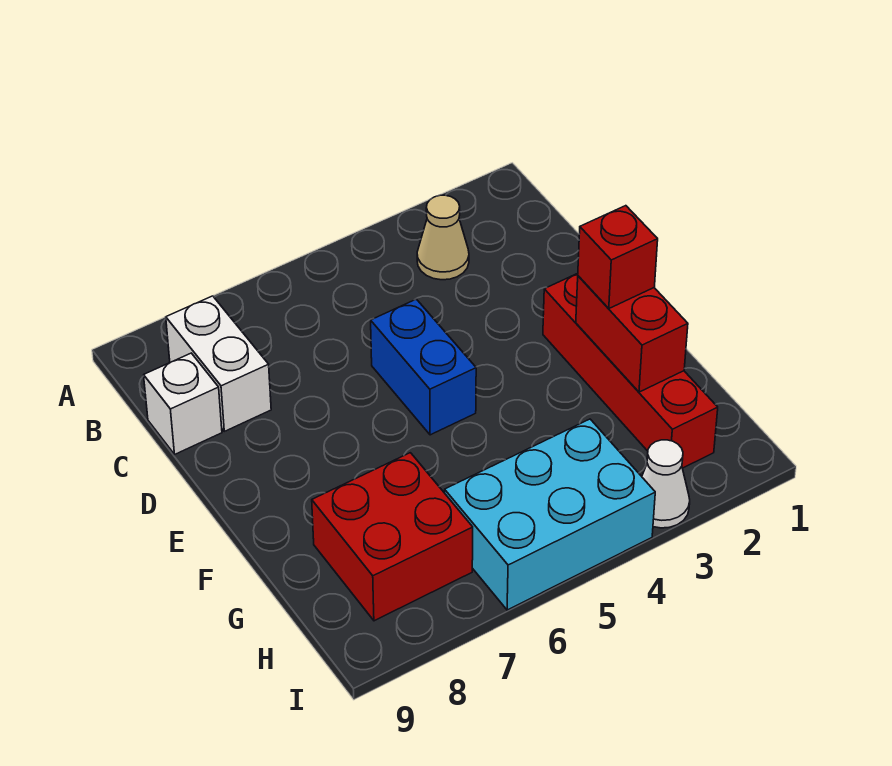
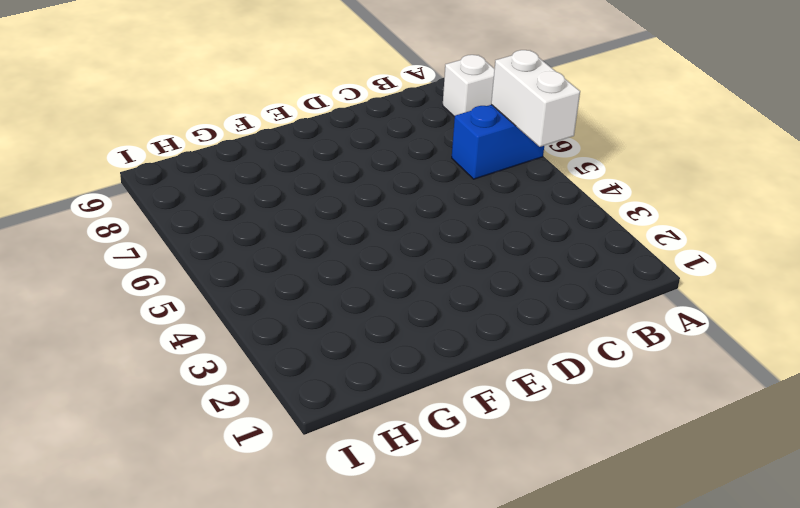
white brick A5:A6 level 2 -> white brick B8:C8 level 1
blue brick A6:B6 level 1 -> blue brick D5:E5 level 1
white brick A8 level 1 -> white brick C9 level 1
none -> tan cone B3 level 1
none -> red brick E2:H2 level 1

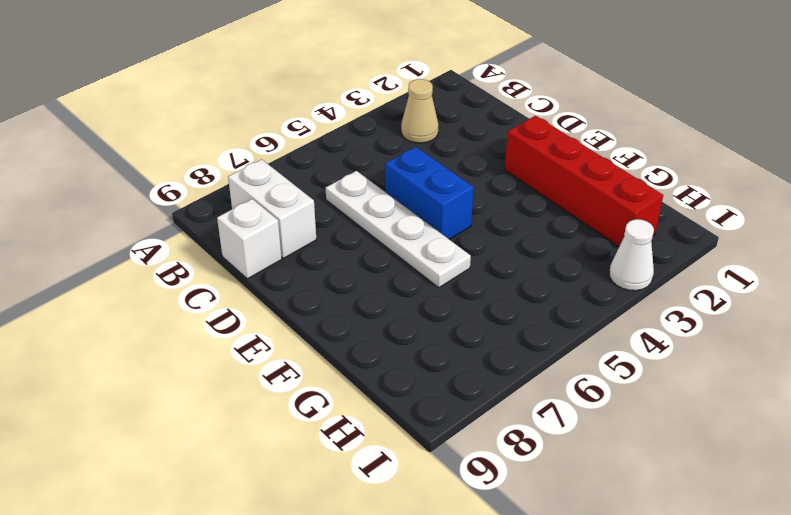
white plate C6:F6 level 1 -> none
none -> red brick G7:H8 level 1
none -> cyan brick H4:I6 level 1

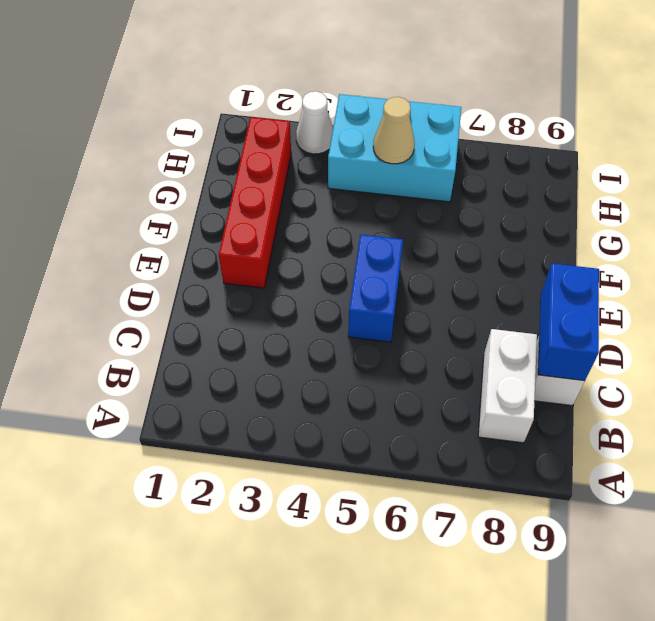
blue brick C9:D9 level 2 -> none
tan cone H5 level 2 -> tan cone B3 level 1
none -> red brick G7:H8 level 1
none -> red brick F2:G2 level 2

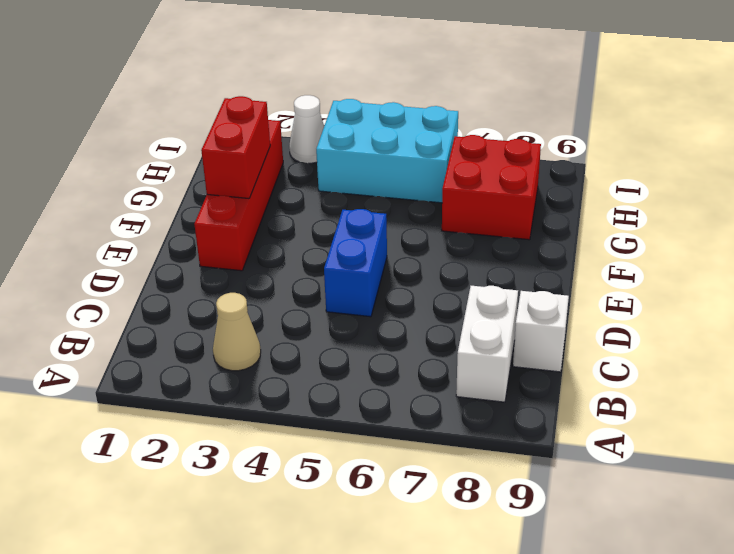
none -> red brick F2 level 3

